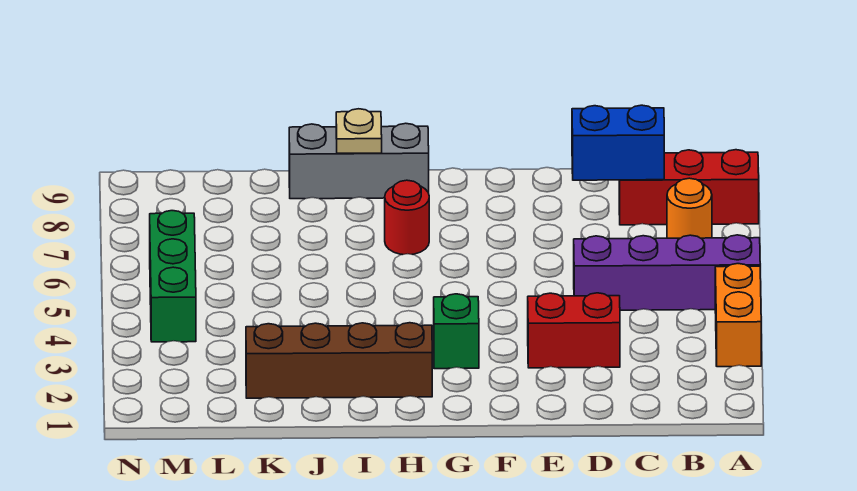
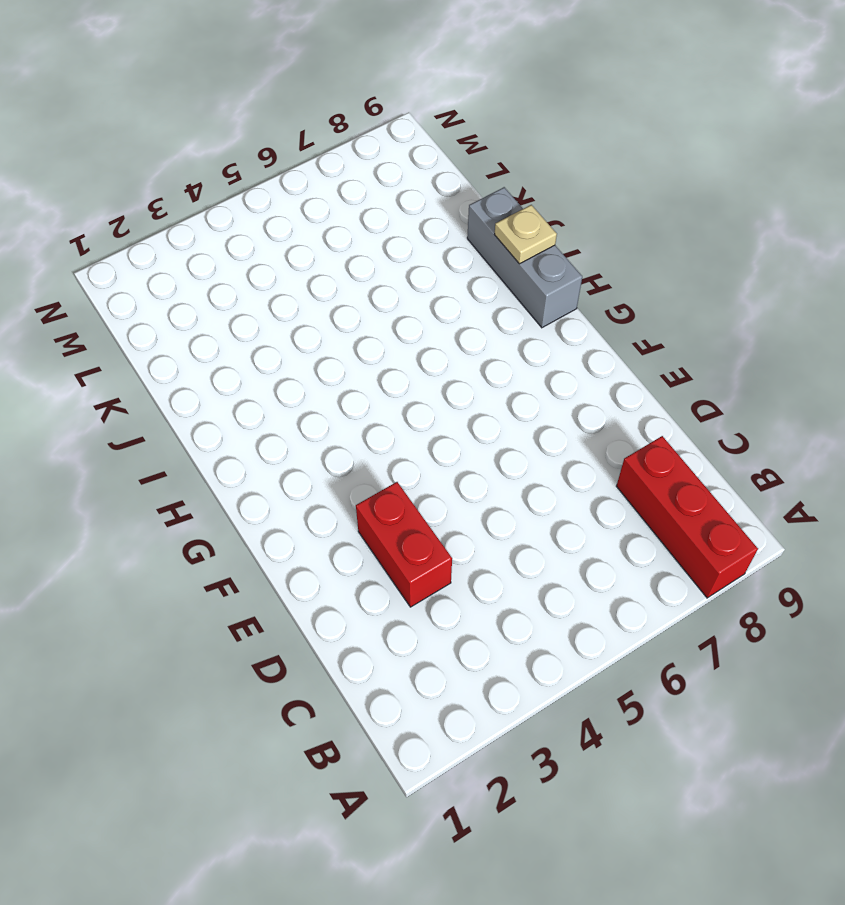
none -> orange brick A3:A4 level 1
none -> purple brick A5:D5 level 1
none -> orange round brick B7 level 1

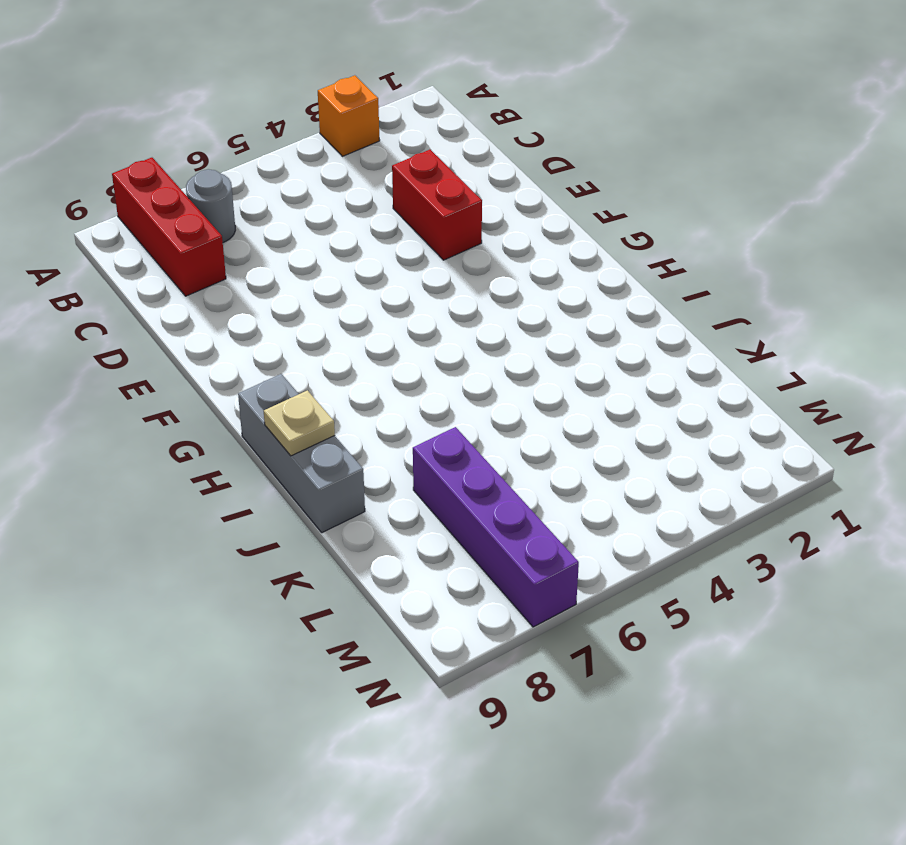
orange brick A3 level 1 -> orange brick A3:A4 level 1
grey round brick B7 level 1 -> orange round brick B7 level 1
purple brick K7:N7 level 1 -> purple brick A5:D5 level 1
none -> green brick G3 level 1
none -> brown brick H2:K2 level 1
none -> red round brick H7 level 1

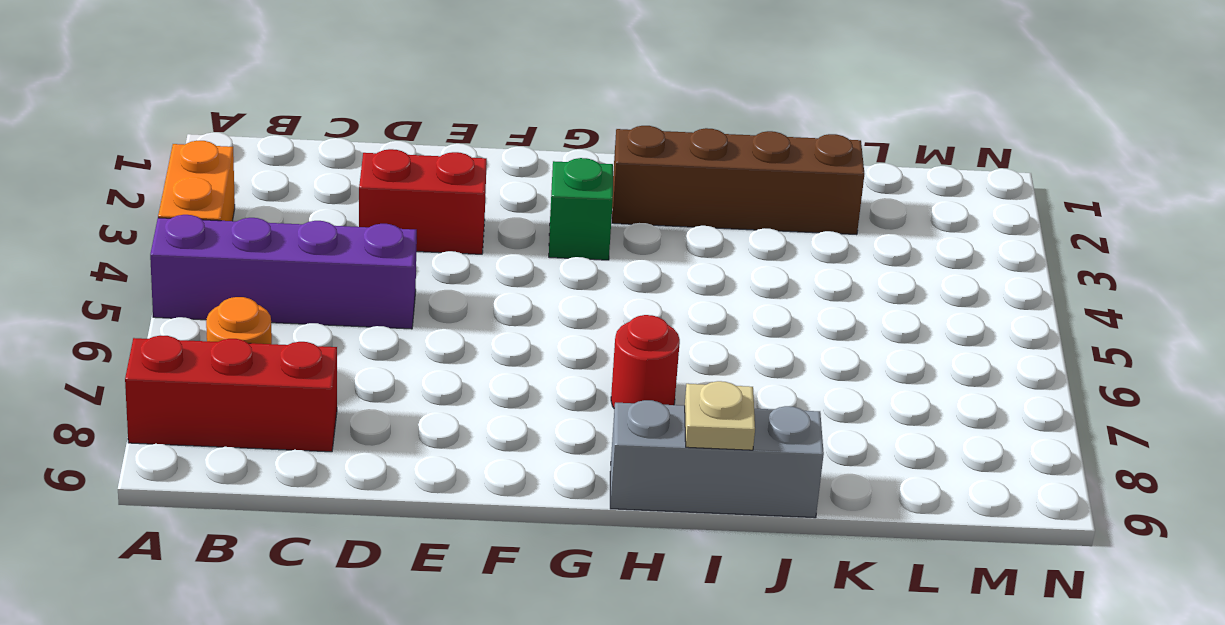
none -> green brick M4:M6 level 1
none -> blue brick C8:D8 level 2

